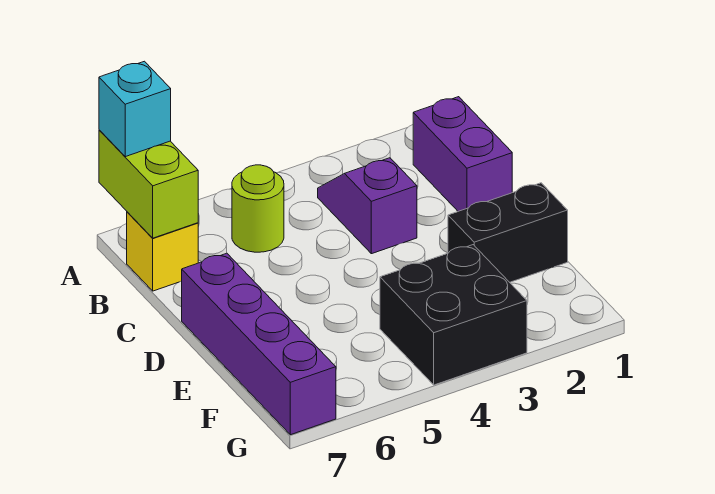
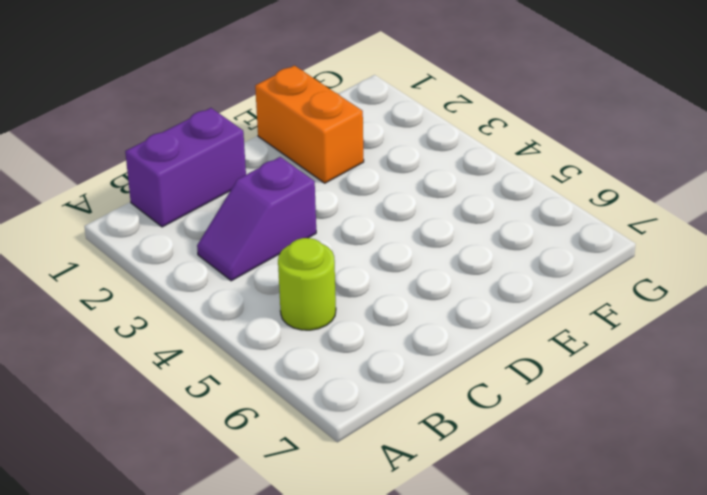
orange brick E1:E2 level 1 -> black brick E1:E2 level 1
none -> yellow brick B7 level 1
none -> purple brick D7:G7 level 1

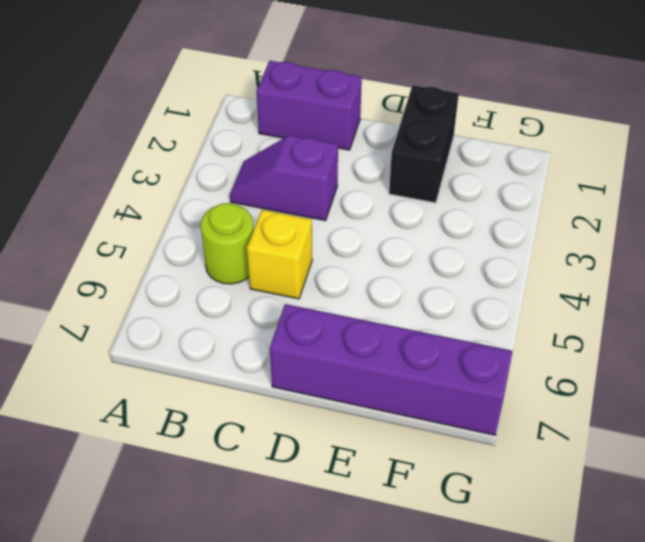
yellow brick C5 level 1 -> yellow brick B7 level 1
none -> black brick F3:G4 level 1
none -> lime brick A7:B7 level 2

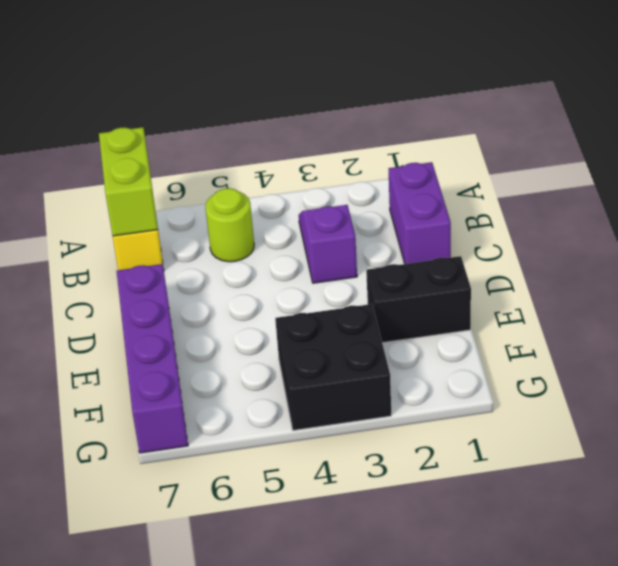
none -> cyan brick A7 level 3

